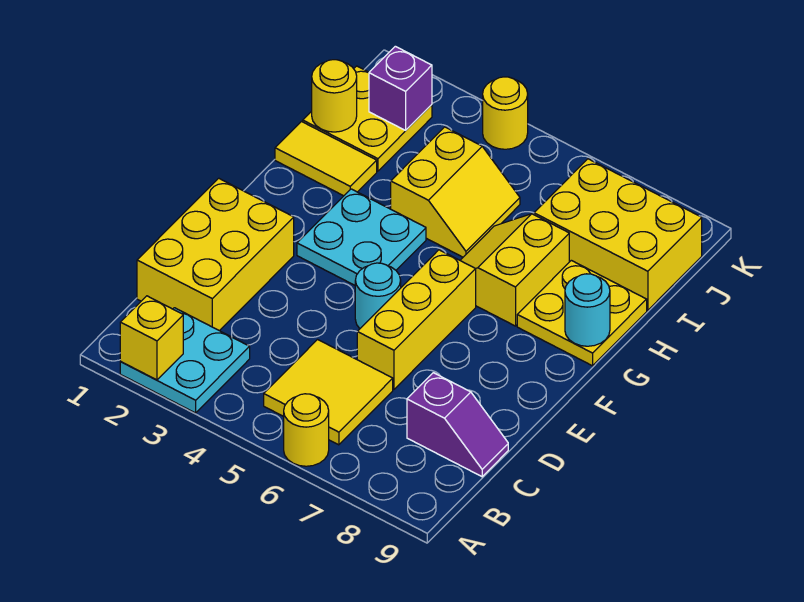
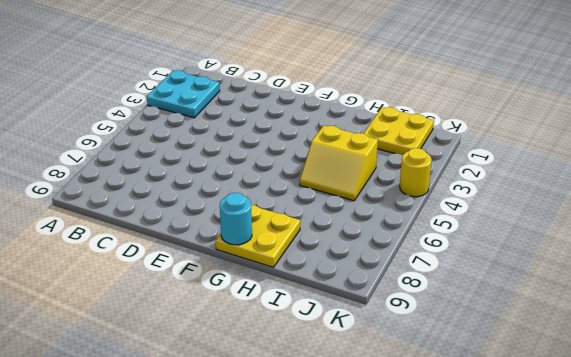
none -> yellow round brick A6 level 1
none -> yellow tile B5:C6 level 1
none -> yellow brick C1:E2 level 1

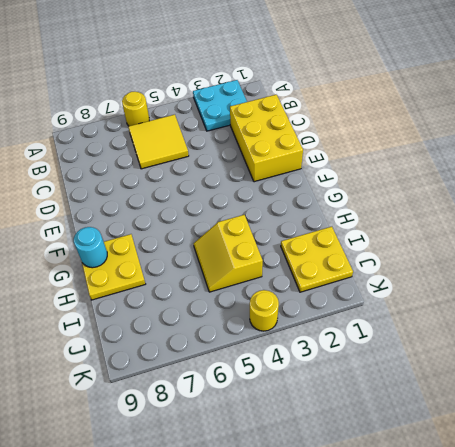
none -> purple slope C8:C9 level 1 top 8
none -> yellow brick D6:F6 level 1
none -> cyan round brick E5 level 1

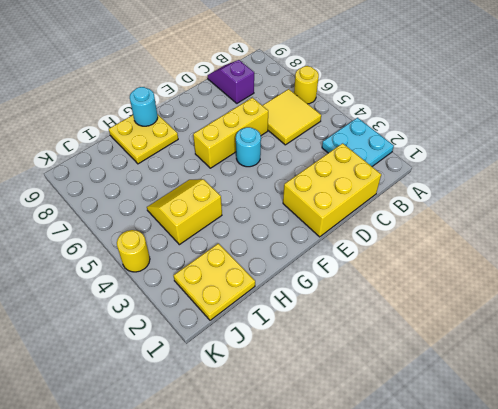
none -> cyan plate F3:G4 level 1
none -> yellow slope G6:H7 level 1 top 7
none -> yellow tile H1:H2 level 1

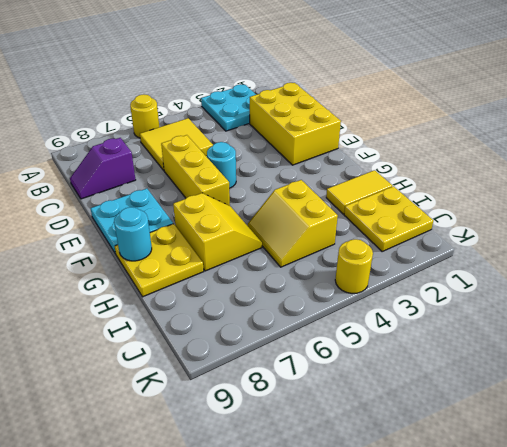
cyan plate E8:F9 level 1 -> cyan plate F3:G4 level 1
none -> yellow brick I7:J9 level 1
none -> yellow brick A2 level 2
none -> yellow round brick I1 level 2

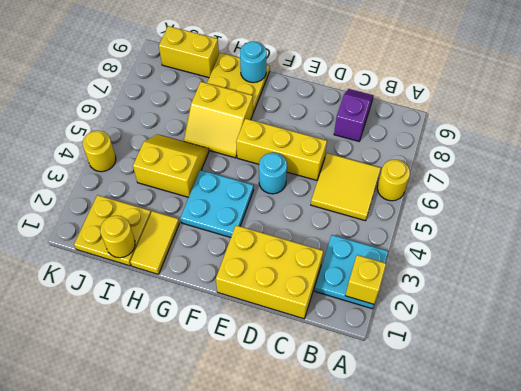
yellow brick I9:J9 level 1 -> yellow brick I7:J9 level 1
none -> purple brick J2 level 2

